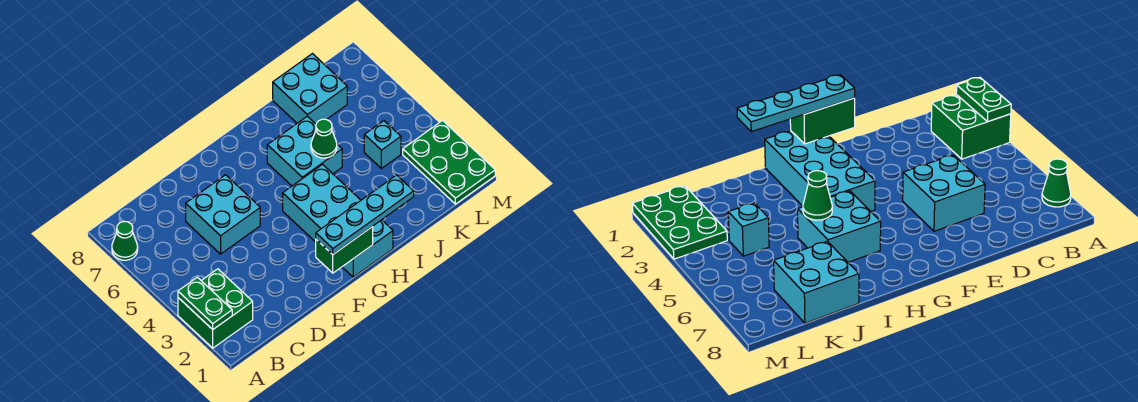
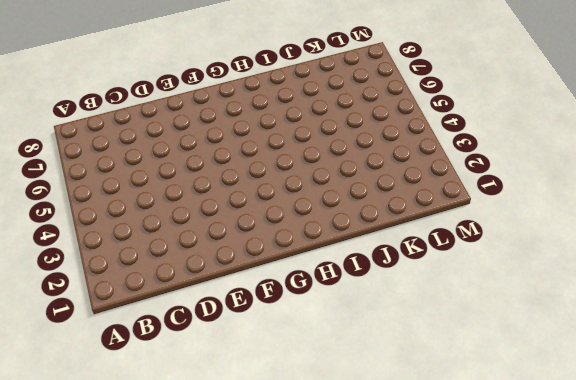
none -> green brick A2:B3 level 1
none -> green cone A7 level 1
none -> cyan brick D5:E6 level 1

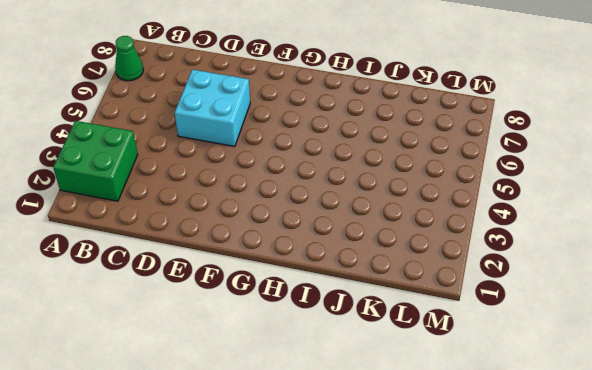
none -> cyan brick G1:H4 level 1
none -> cyan brick H5:I6 level 1
none -> cyan brick J7:K8 level 1

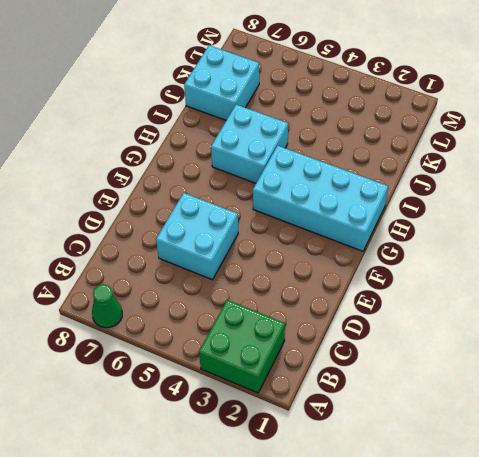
none -> cyan brick K4 level 1
none -> green plate L1:M3 level 1
none -> green plate A2:A3 level 2

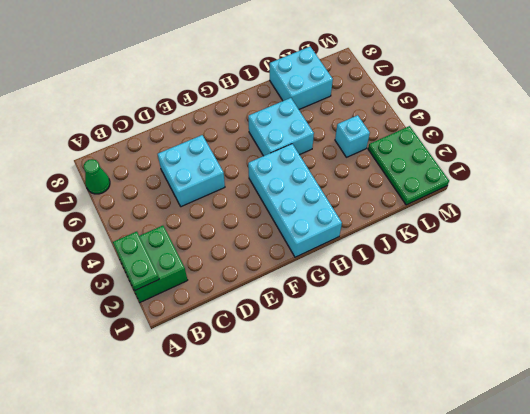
none -> green brick F1:G1 level 2
none -> green cone I5 level 2
none -> cyan plate F1:I1 level 3

